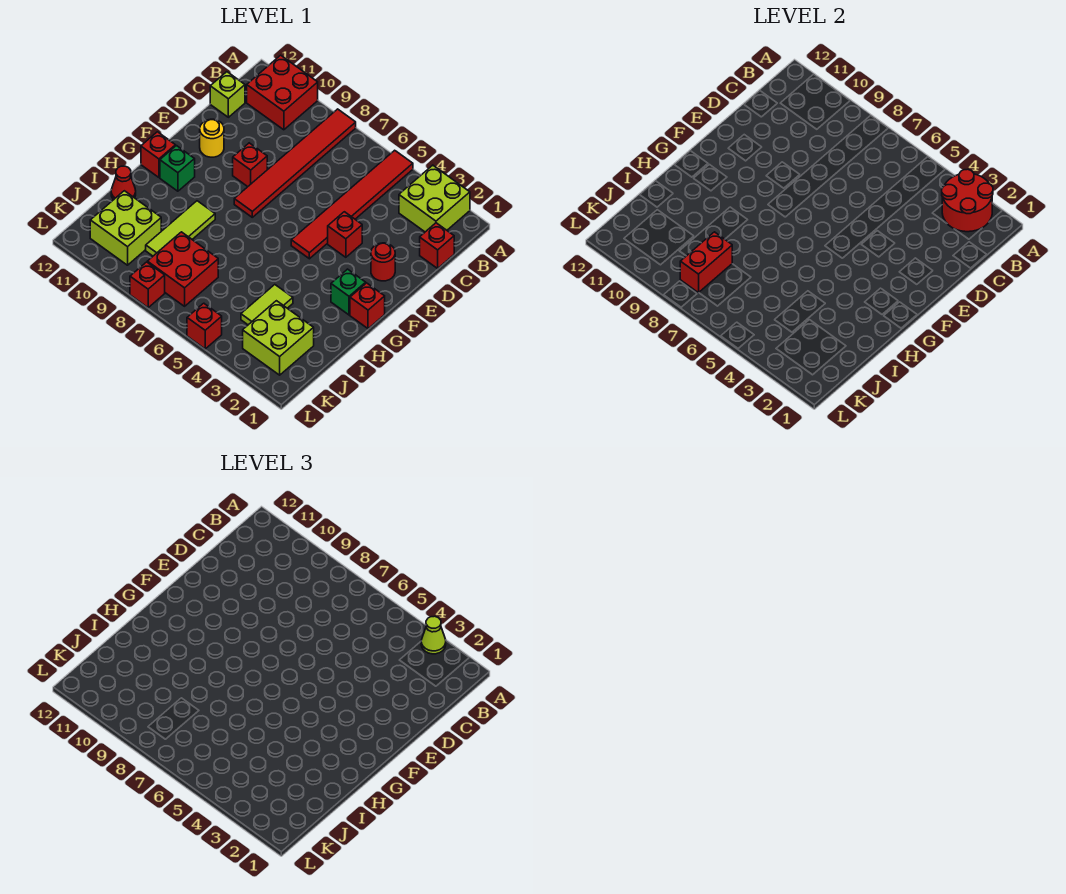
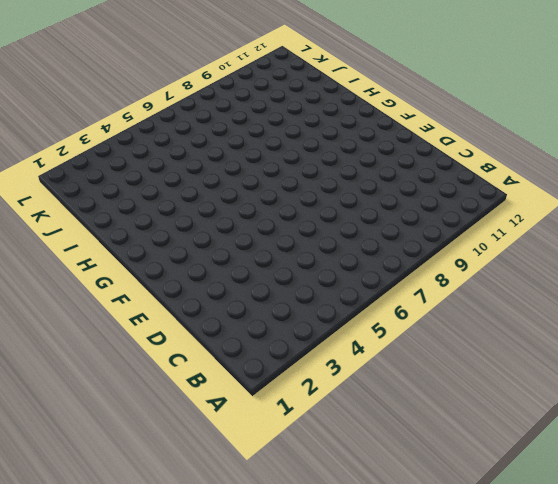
none -> lime brick A2:B3 level 1
none -> red tile A5:F5 level 1
none -> red tile A8:F8 level 1

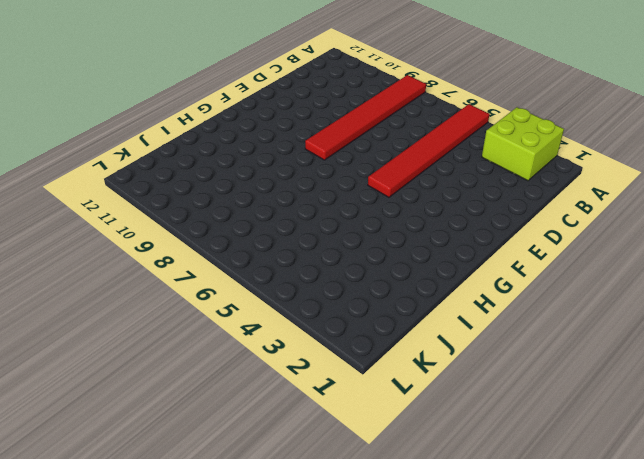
none -> red brick A10:B11 level 1
none -> red brick C1 level 1
none -> lime brick C12 level 1

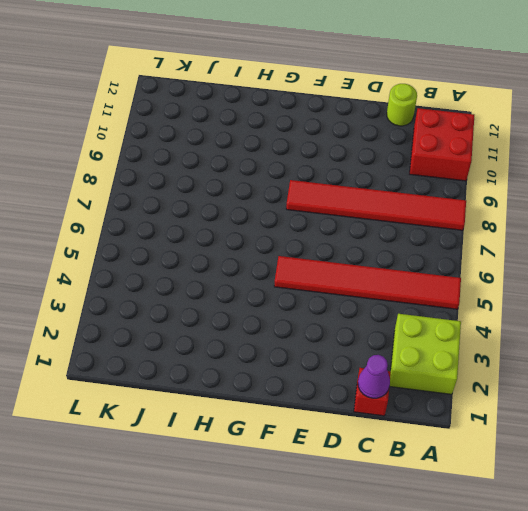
purple cone C1 level 2 -> none
lime round brick C12 level 1 -> lime brick C12 level 1
none -> red round brick E2 level 1
none -> red brick E4 level 1
none -> red brick E9 level 1

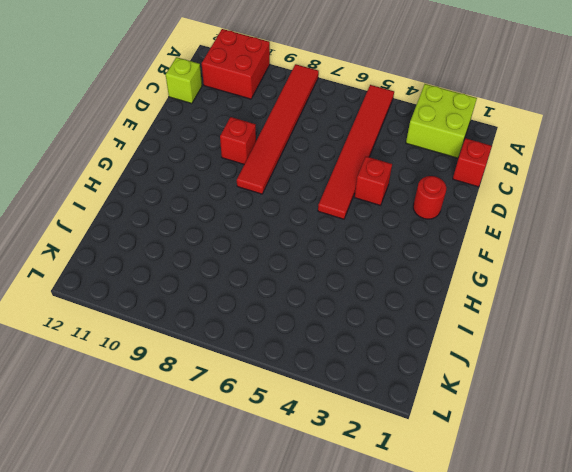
none -> yellow round brick E11 level 1
none -> red brick G1 level 1
none -> green brick G2 level 1

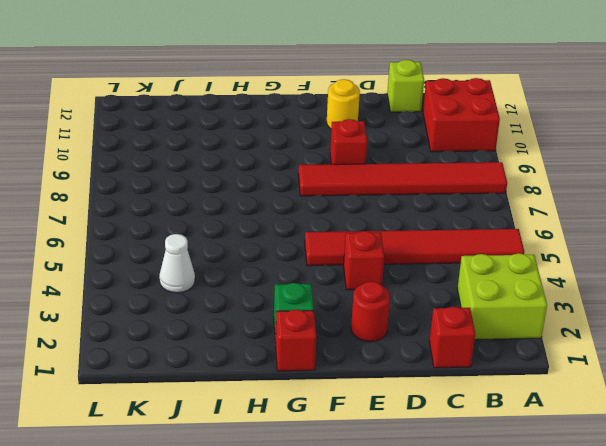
white cone J4 level 1 -> lime tile I4:J4 level 1
none -> green brick G11 level 1
none -> red brick G12 level 1
none -> lime tile H9:J9 level 1

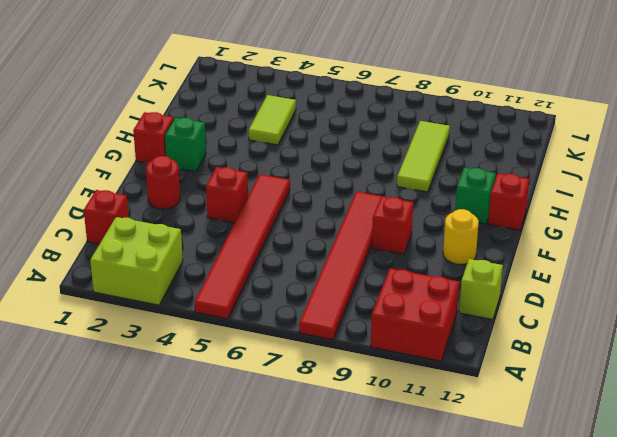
none -> red cone I12 level 1
none -> lime brick J2:K3 level 1
none -> red brick J7:K8 level 1

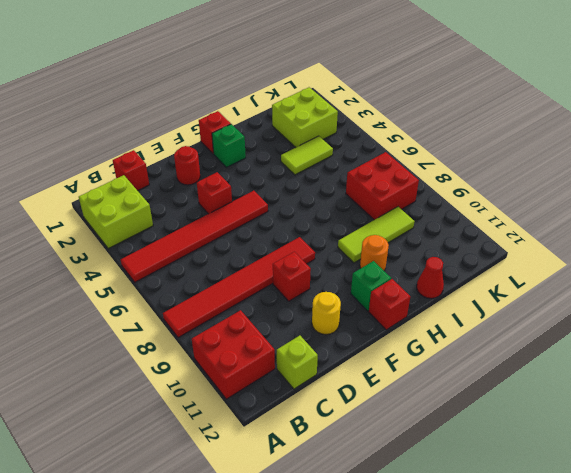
orange round brick H10 level 1 -> none
none -> lime brick J10:K11 level 1
none -> red brick L5 level 1
none -> red brick L8 level 1

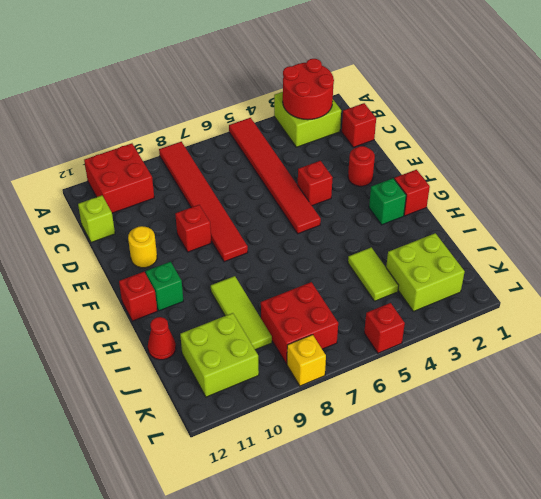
yellow brick L8 level 1 -> red brick L8 level 1
none -> red brick J8:K8 level 2
none -> lime cone A3 level 3

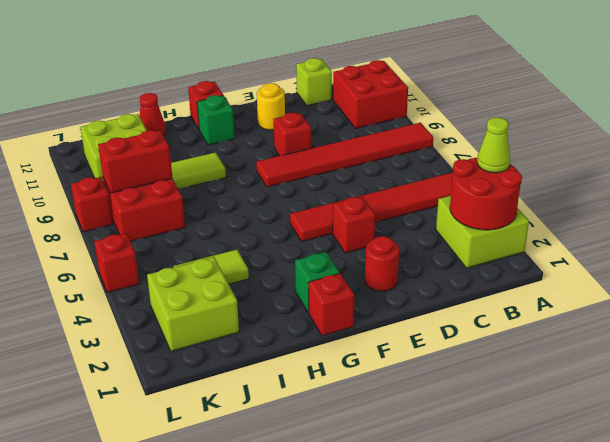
none -> red brick C1 level 1

